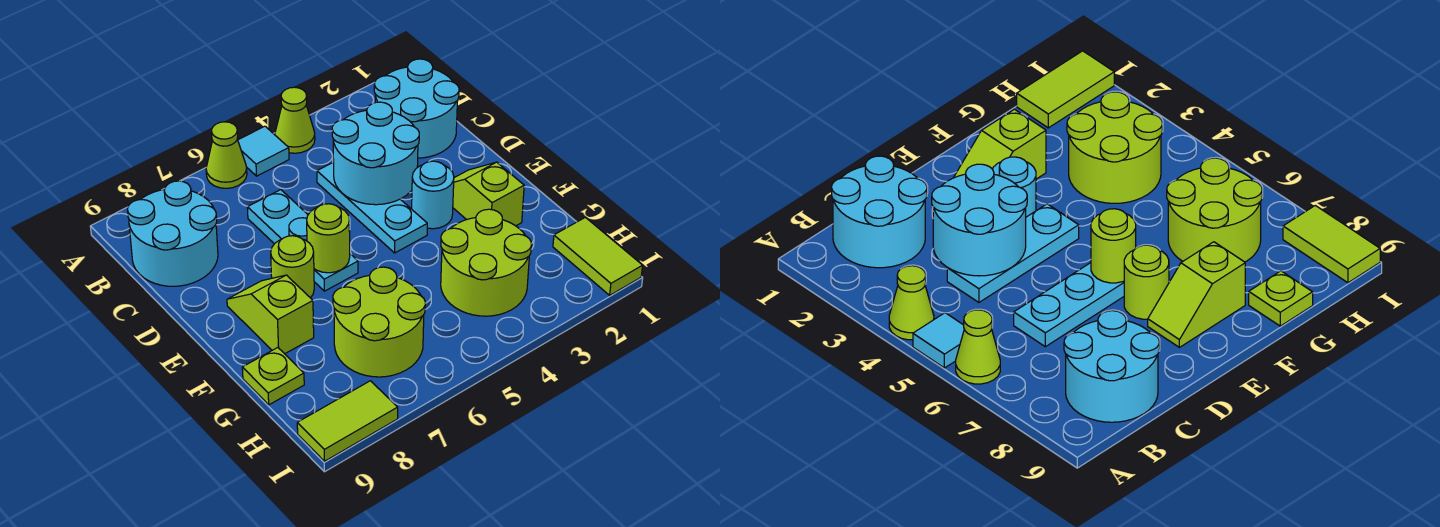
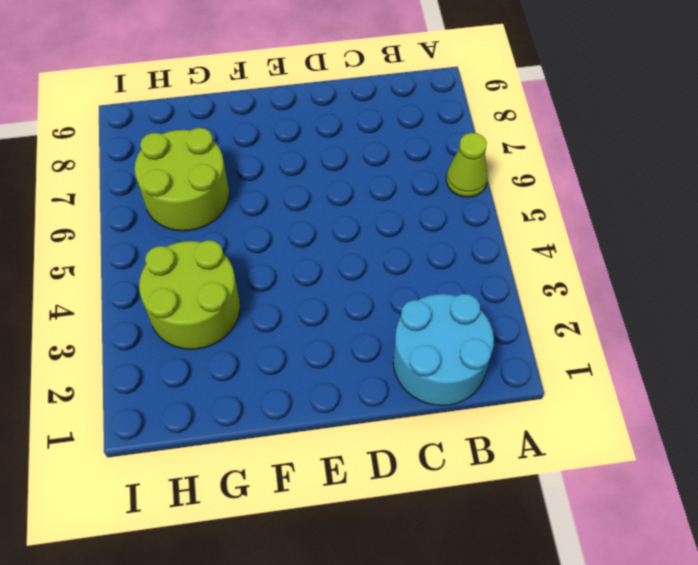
none -> lime cone A4 level 1
none -> cyan tile A5 level 1
none -> cyan round brick B8:C9 level 1

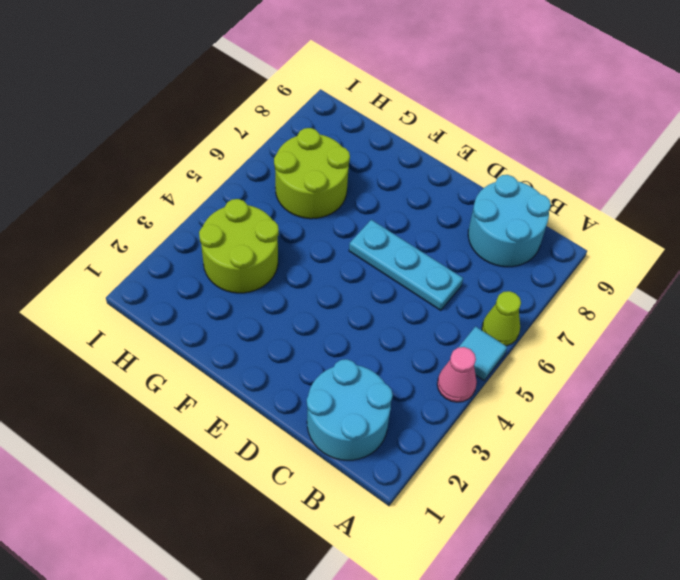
pink cone A4 level 1 -> lime cone A4 level 1
none -> cyan plate C4:E4 level 1
none -> lime slope E2:F2 level 1 top F
none -> cyan round brick E3 level 1

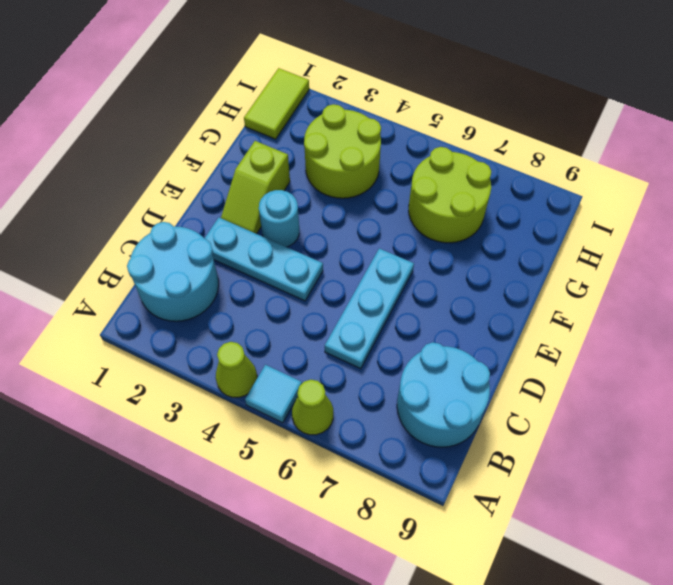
cyan plate D2:D4 level 1 -> cyan plate C4:E4 level 1
none -> lime round brick E7 level 1
none -> lime slope E8:F8 level 1 top F
none -> lime plate G9 level 1

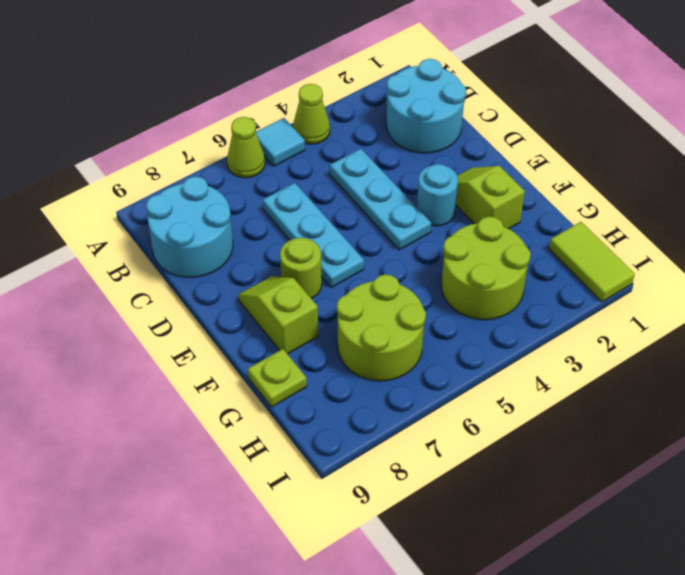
none -> lime tile I8:I9 level 1
none -> cyan round brick C3:D4 level 2
none -> lime round brick E6 level 2

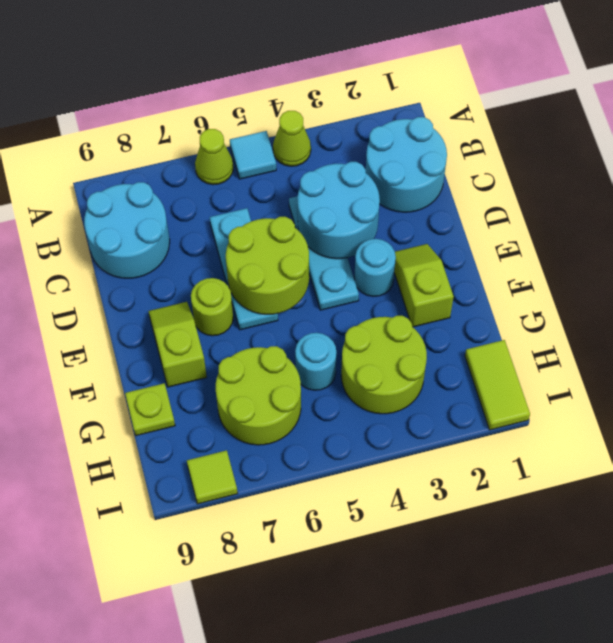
lime round brick D5:E6 level 2 -> lime round brick E6 level 2
cyan round brick G5 level 1 -> none
lime tile I8 level 1 -> lime tile I8:I9 level 1

